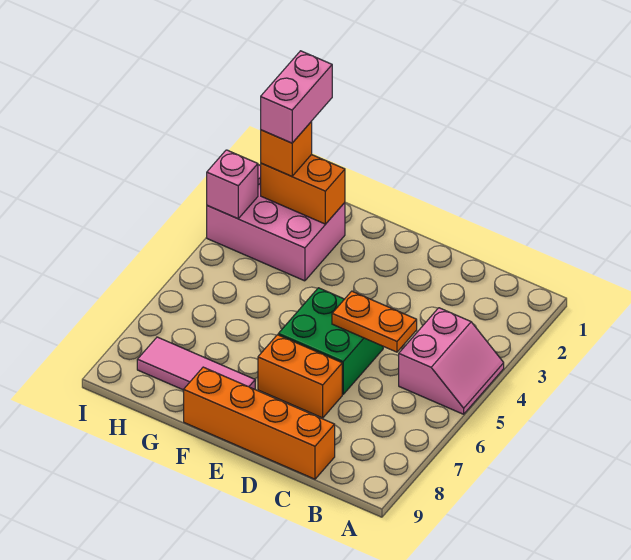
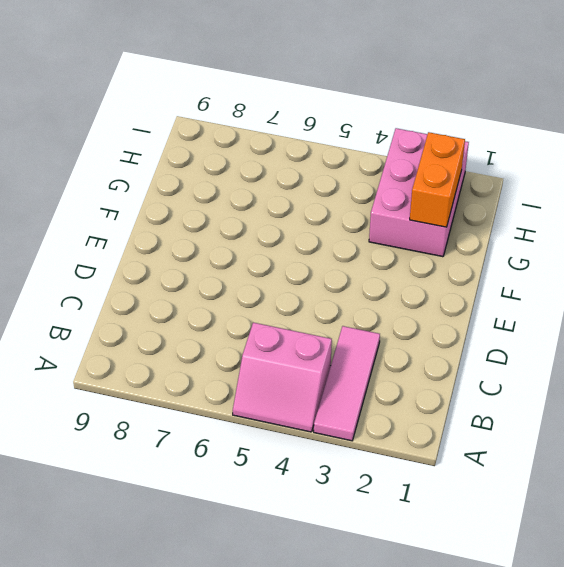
pink tile A3:C3 level 1 -> pink tile F8:H8 level 1
none -> orange brick C9:F9 level 1
none -> green brick D5:E6 level 1

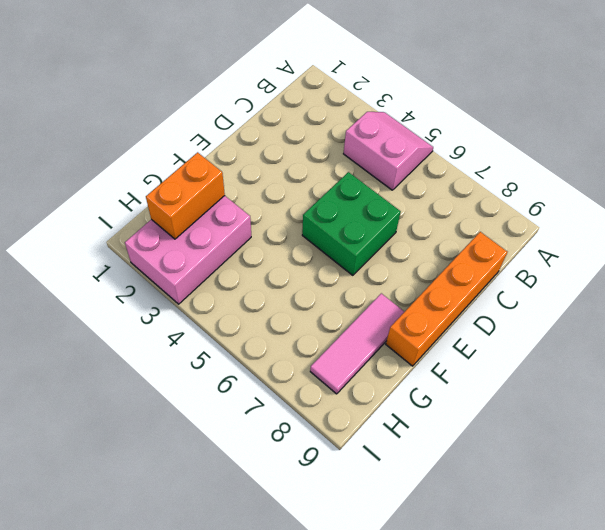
none -> orange brick D7:E7 level 1
none -> orange plate C5:D5 level 2

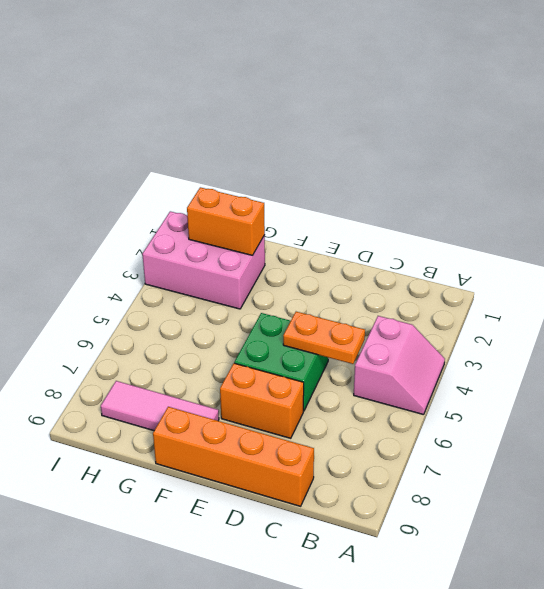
none -> pink brick I3 level 2
none -> orange brick H2 level 3

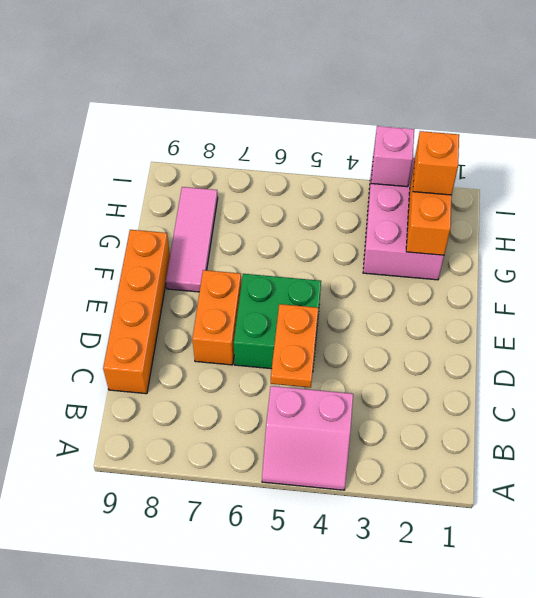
none -> pink brick H1:H2 level 4

